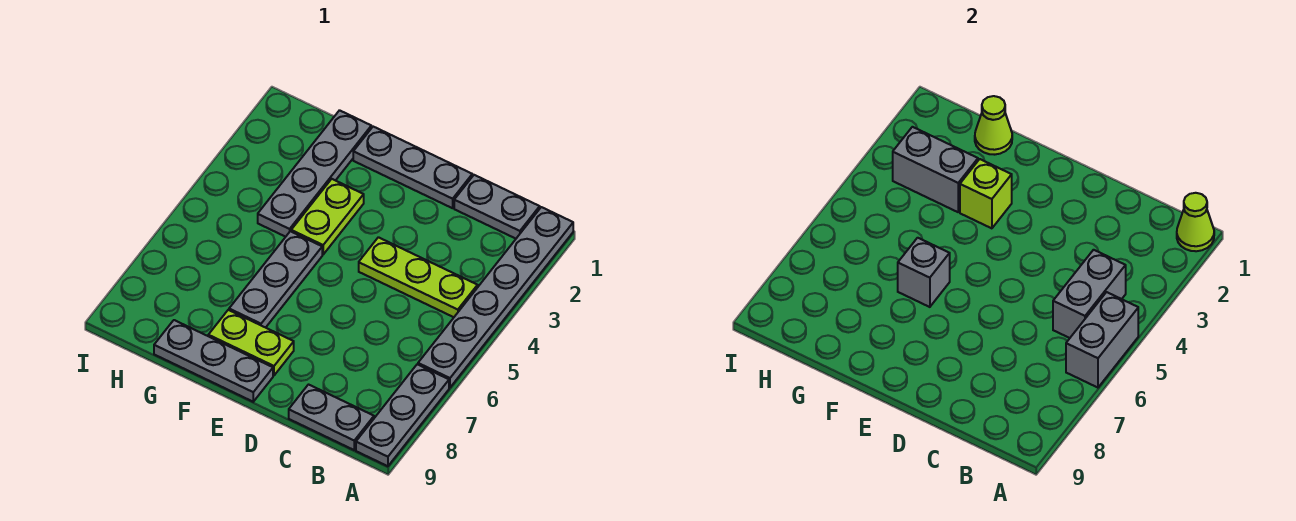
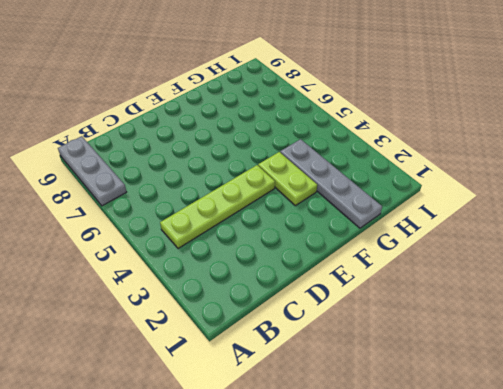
lime plate B4:E4 level 1 -> lime plate B4:D4 level 1
none -> grey plate A1:A6 level 1
none -> grey plate B1:C1 level 1
none -> grey plate B9:C9 level 1

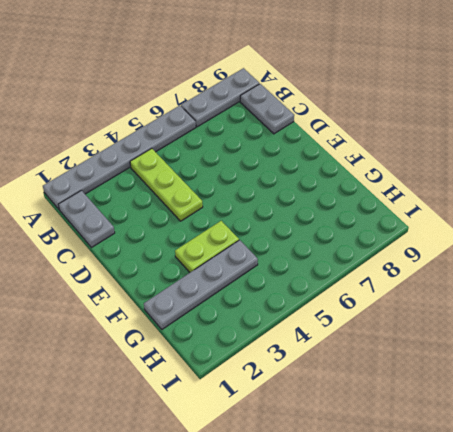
none -> grey plate D1:F1 level 1
none -> lime plate E8:F8 level 1
none -> grey plate E9:G9 level 1

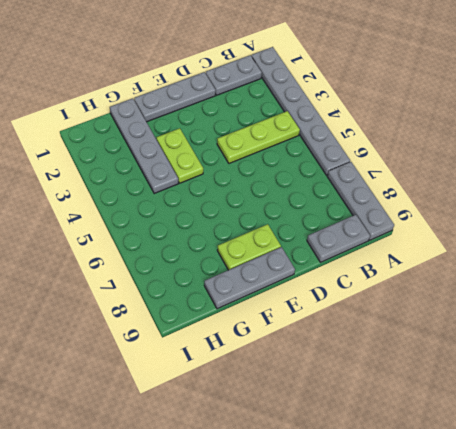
none -> grey plate F5:F7 level 1
none -> lime cone A1 level 2
none -> grey brick A5:A6 level 2

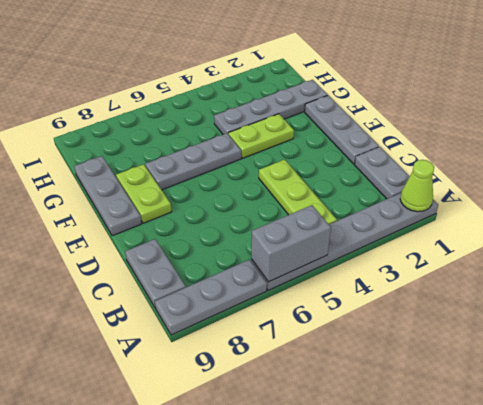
none -> grey brick B4:B5 level 2
none -> lime brick F3 level 2
none -> grey brick F6 level 2

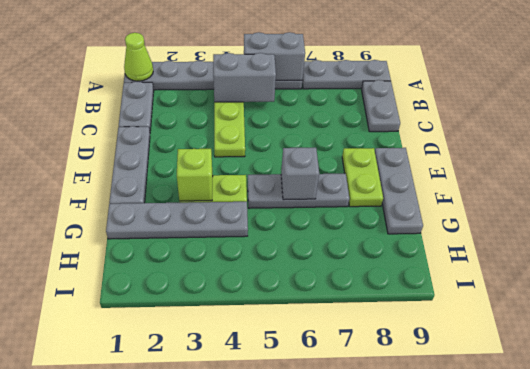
none -> lime cone G1 level 2
none -> grey brick G3:H3 level 2

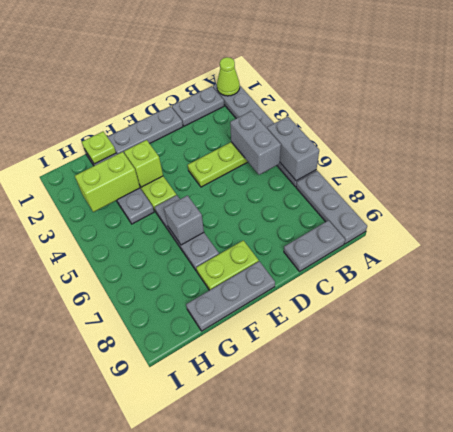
lime plate G1 level 2 -> lime cone G1 level 2
lime brick G3:H3 level 2 -> grey brick G3:H3 level 2

